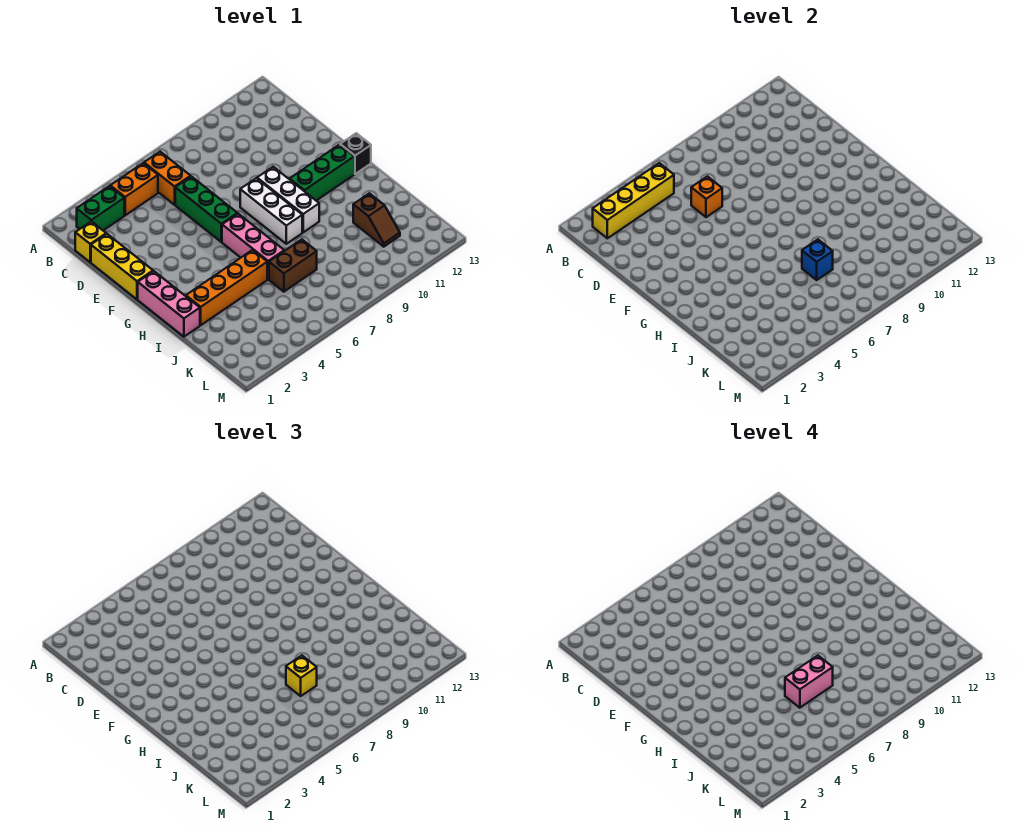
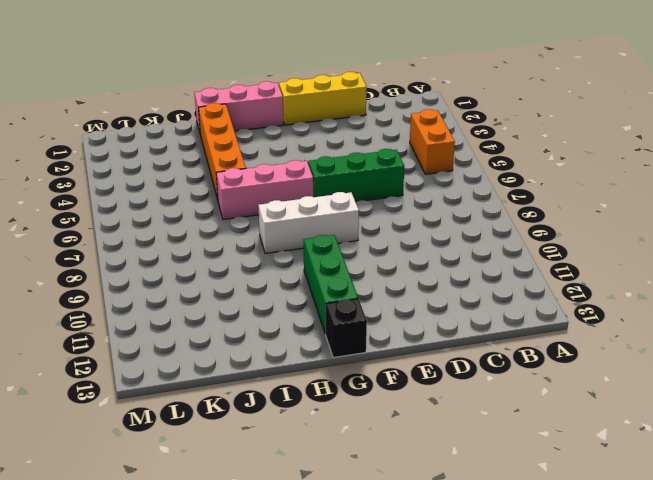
none -> green brick B2:B3 level 1
none -> orange brick B6:C6 level 1
none -> yellow brick C1 level 1

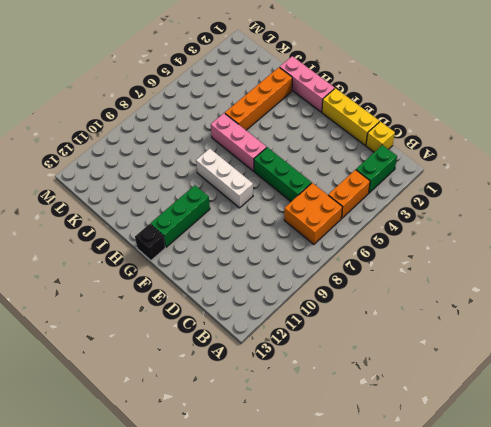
orange brick B6:C7 level 1 -> orange brick B6:C6 level 1
none -> white brick F9:H9 level 1
none -> brown brick J6:J7 level 1
none -> brown slope J11:K11 level 1 top J

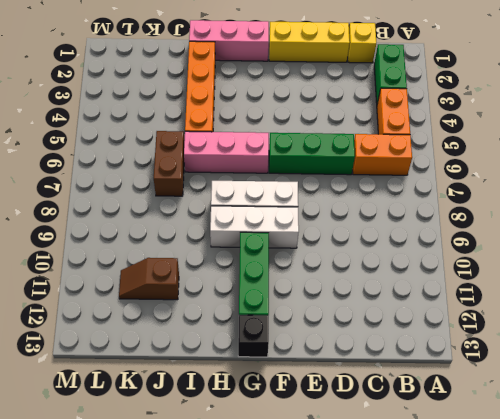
none -> yellow brick B2:B5 level 2
none -> orange brick D6 level 2
none -> blue brick J7 level 2

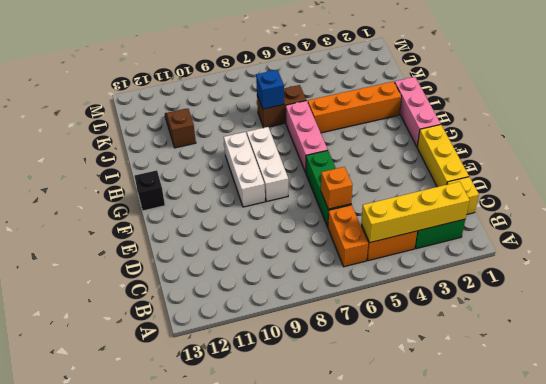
none -> green brick G10:G12 level 1
none -> yellow brick J7 level 3
none -> pink brick J6:J7 level 4

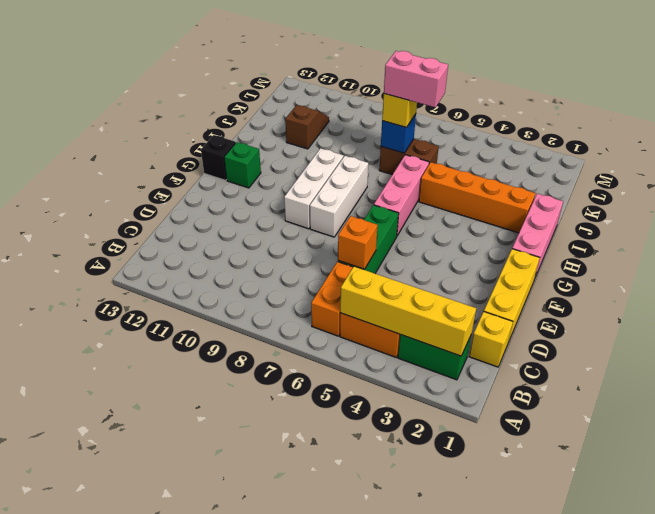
green brick G12 level 1 -> green brick G10:G12 level 1

